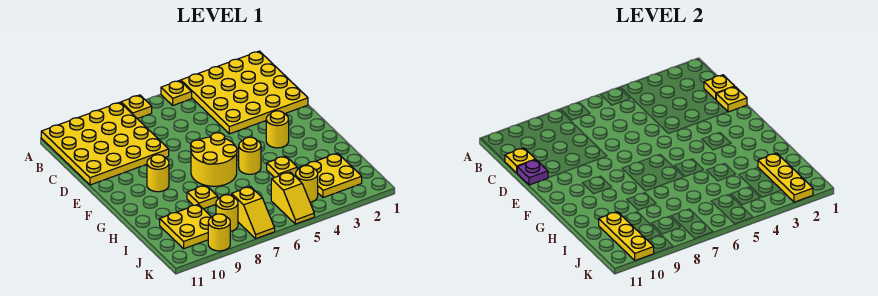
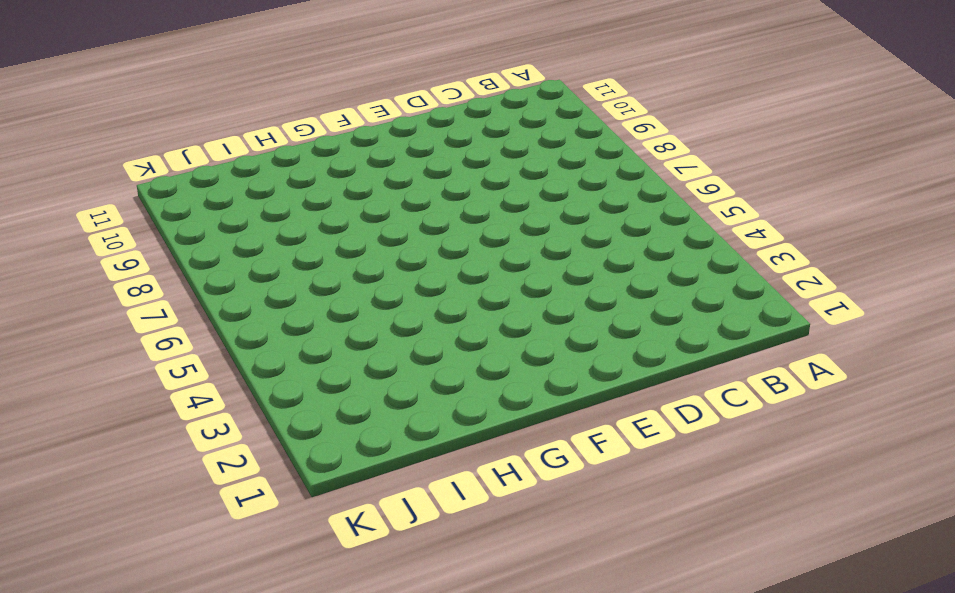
none -> yellow plate A1:D4 level 1
none -> yellow plate A5 level 1
none -> yellow plate A7 level 1

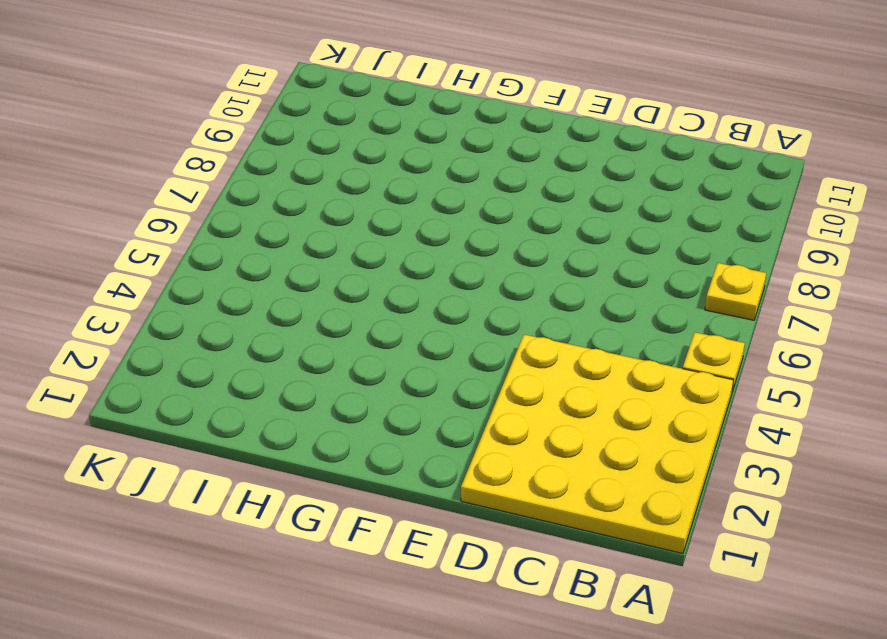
none -> yellow plate A8:D11 level 1
none -> yellow round brick F3 level 1
none -> yellow round brick F6:G7 level 1

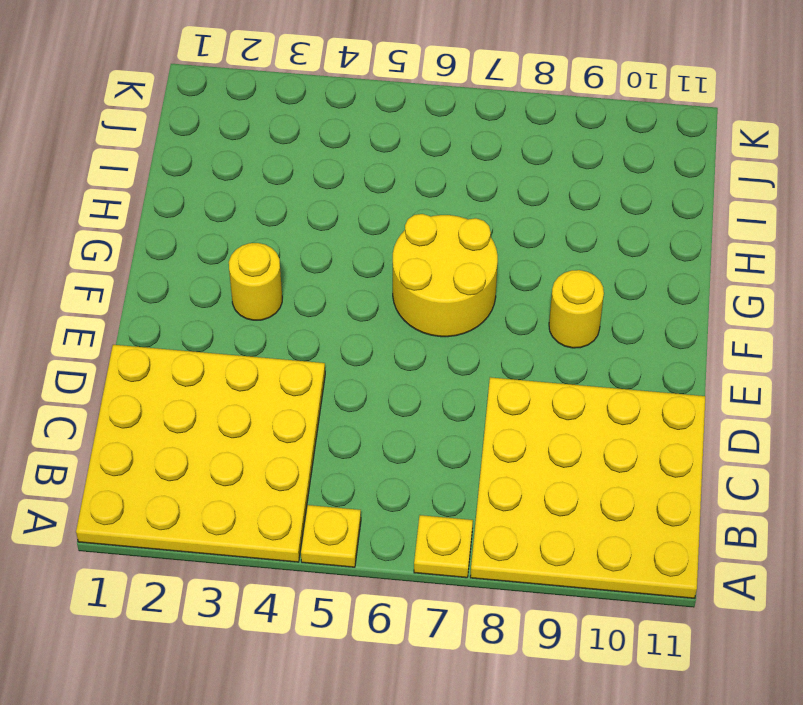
none -> yellow round brick G5 level 1
none -> yellow plate H4 level 1
none -> yellow plate H8 level 1

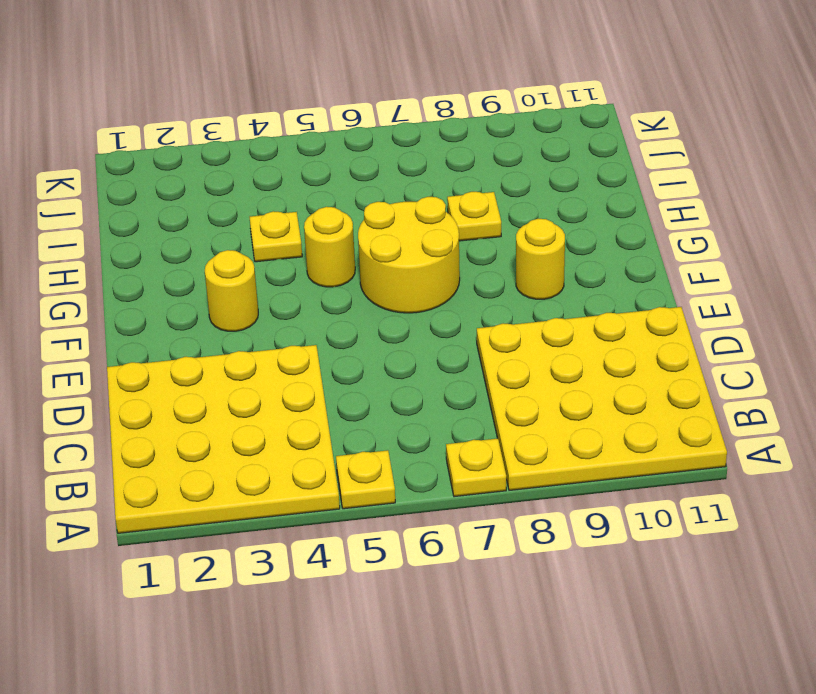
none -> yellow plate I2:J3 level 1
none -> yellow plate I9:J10 level 1
none -> yellow round brick J4 level 1

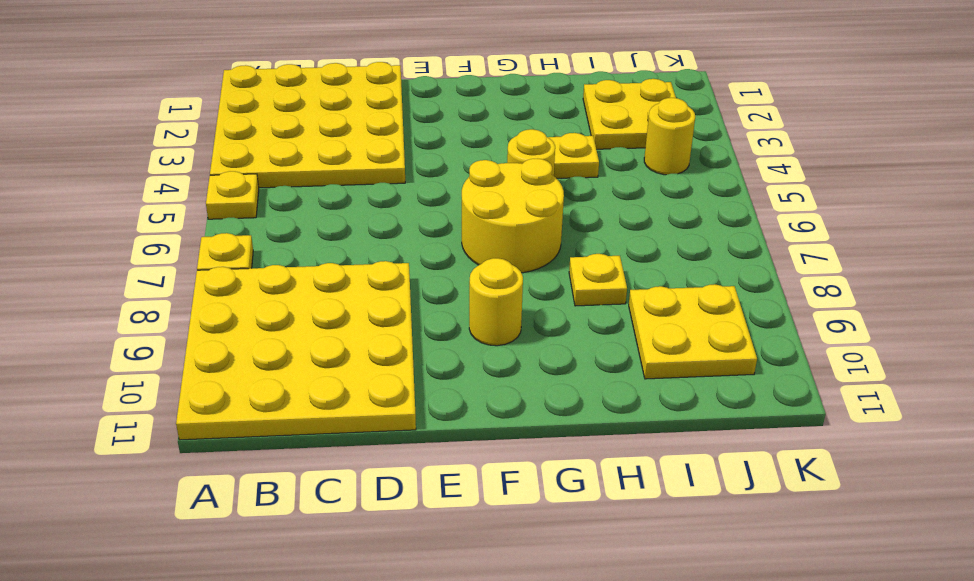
none -> yellow round brick F3 level 1
none -> yellow slope J5:K5 level 1 top J
none -> yellow slope J7:K7 level 1 top J

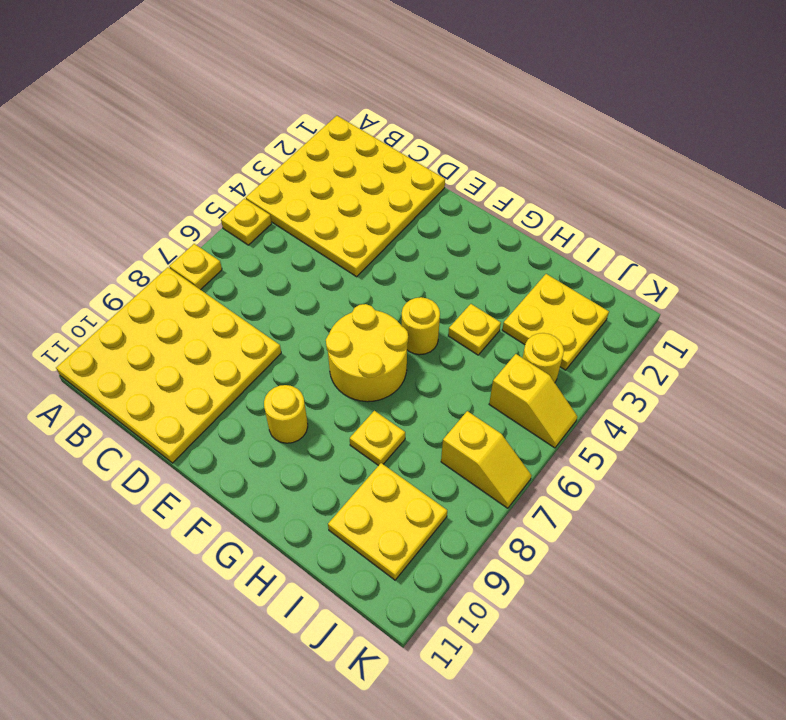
none -> yellow round brick F3 level 1
none -> yellow round brick J8 level 1
none -> yellow round brick K9 level 1

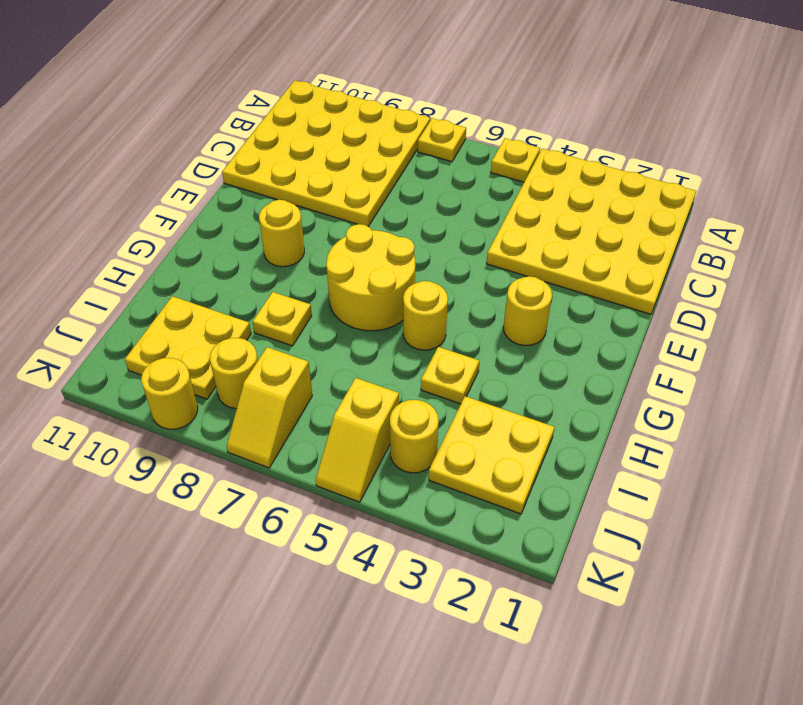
none -> yellow plate C1 level 2
none -> yellow plate C11 level 2
none -> yellow plate D1 level 2

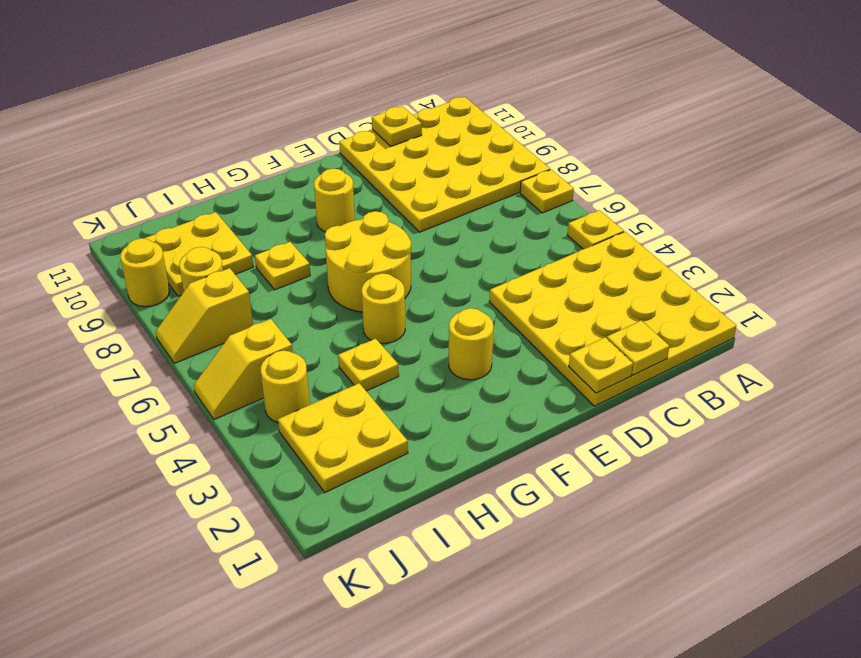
none -> purple plate D11 level 2
none -> yellow plate I2:K2 level 2
none -> yellow plate I10:K10 level 2

